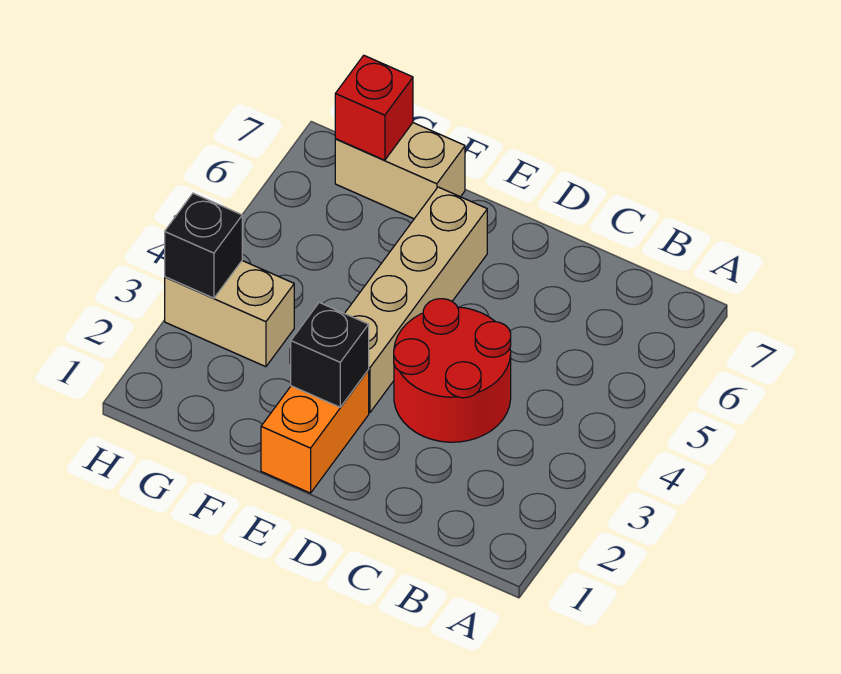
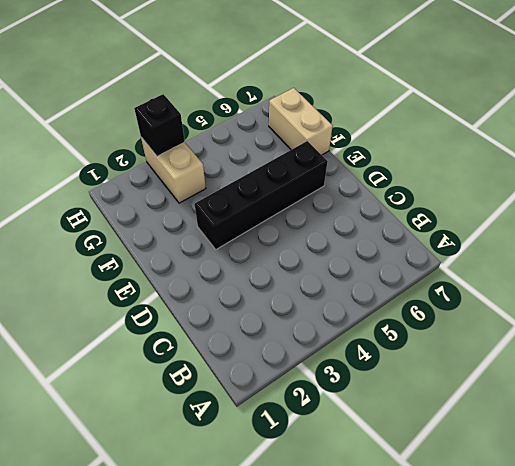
black brick E3:E6 level 1 -> tan brick E3:E6 level 1
none -> red round brick C3:D4 level 1
none -> orange brick E1:E2 level 1

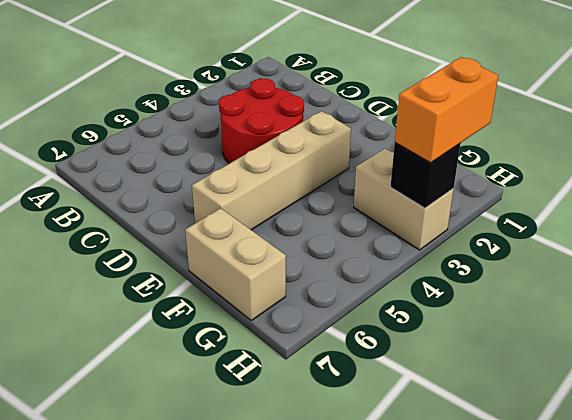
orange brick H2:H3 level 3 -> orange brick E1:E2 level 1
none -> black brick E2 level 2
none -> red brick G7 level 2

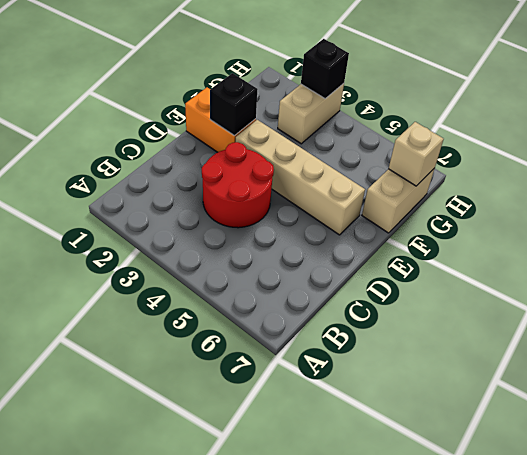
tan brick G7 level 2 -> red brick G7 level 2

